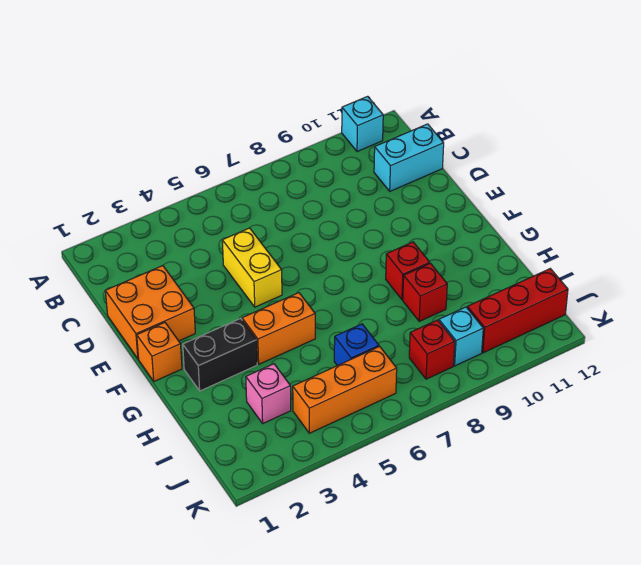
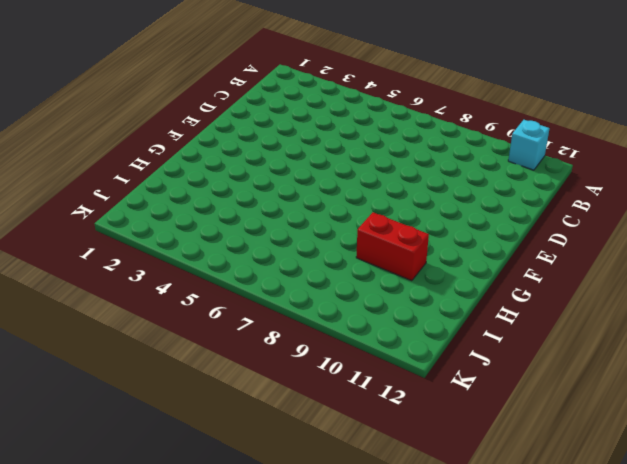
red brick H9:H10 level 1 -> red brick H9 level 1
none -> cyan brick C11:C12 level 1
none -> orange brick D1:E2 level 1
none -> yellow brick D5:E5 level 1

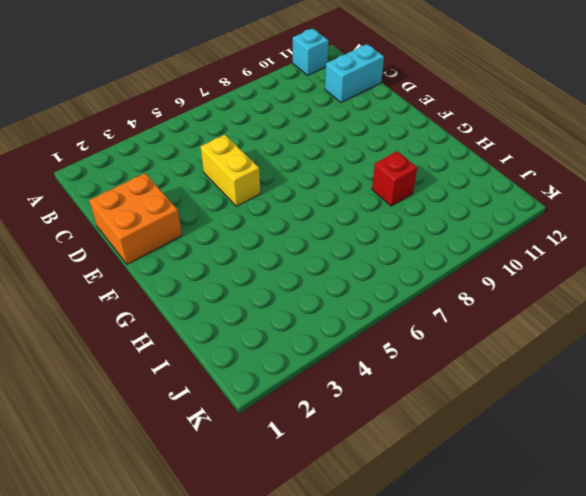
none -> orange brick F1 level 1
none -> black brick G2:G3 level 1
none -> orange brick G4:G5 level 1

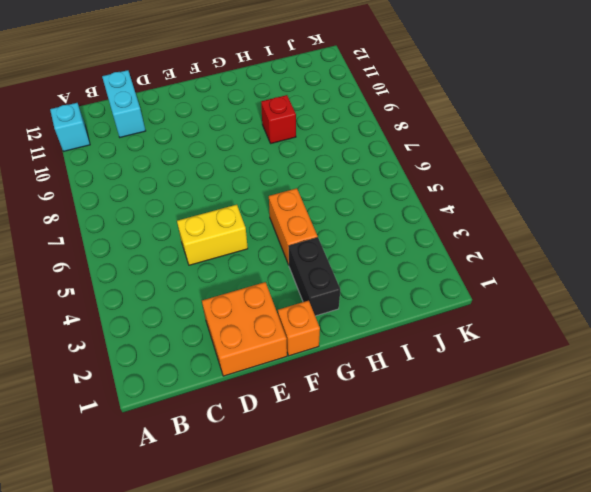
none -> red brick G9 level 1
none -> pink brick I3 level 1
none -> blue brick I6 level 1

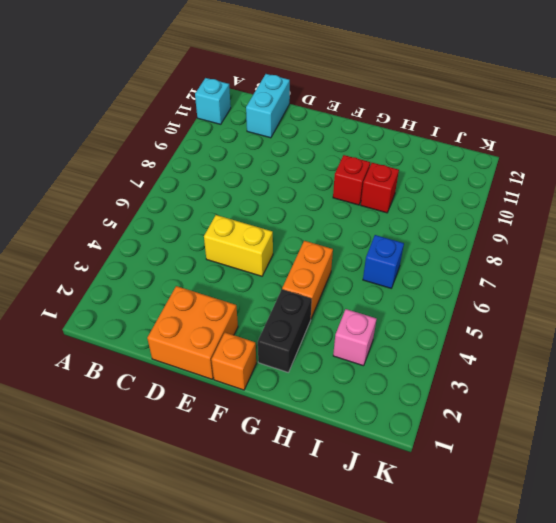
none -> orange brick J4:J6 level 1
none -> red brick J8 level 1
none -> cyan brick J9 level 1

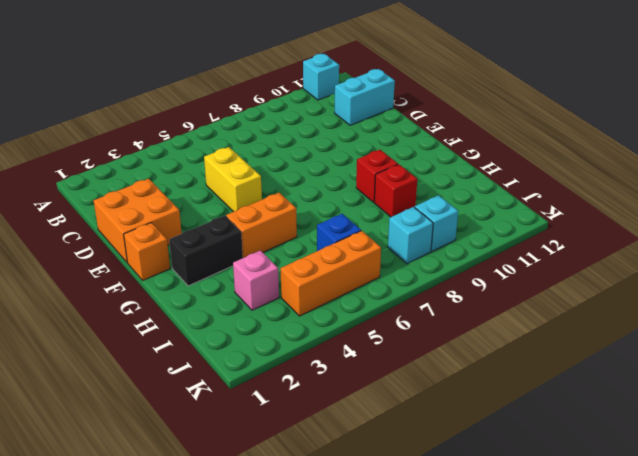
cyan brick J8 level 1 -> red brick J8 level 1
none -> red brick J10:J12 level 1

